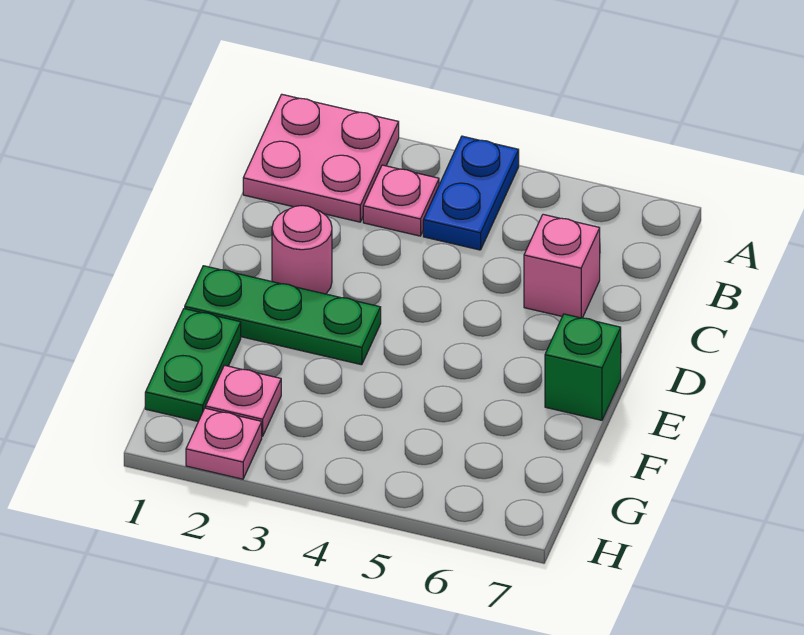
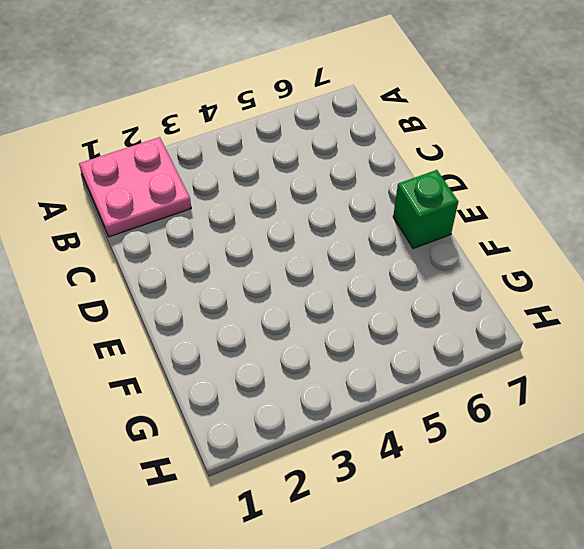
none -> blue plate A4:B4 level 1
none -> pink plate B3 level 1

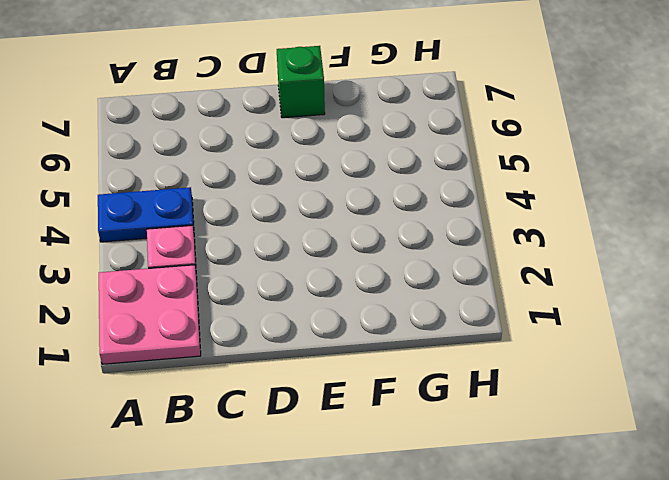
none -> pink brick C6 level 1
none -> pink round brick D2 level 1

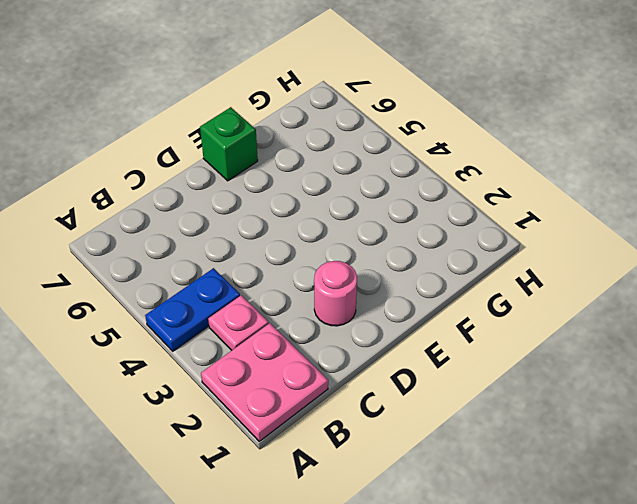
none -> pink brick C6 level 1
none -> green plate E1:E3 level 1

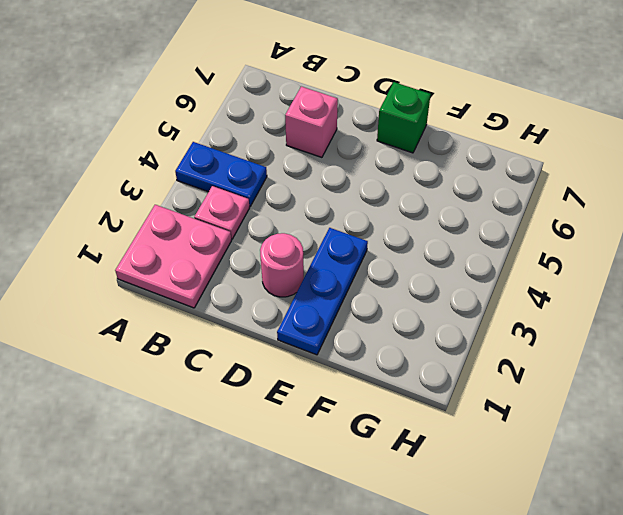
blue plate E1:E3 level 1 -> green plate E1:E3 level 1
none -> green plate F1:G1 level 1
none -> pink plate G2 level 1

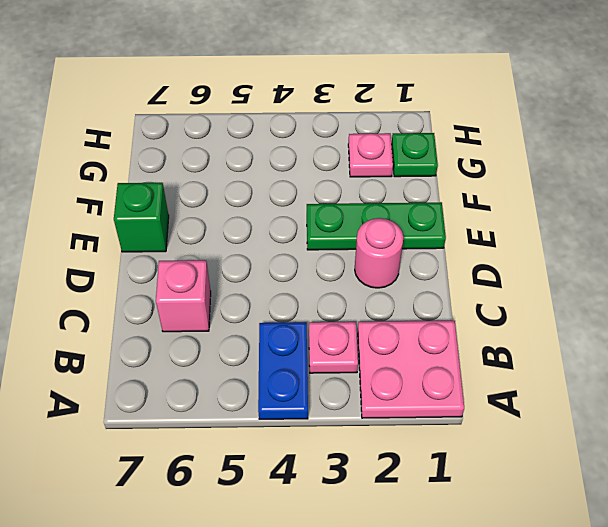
green plate G1 level 1 -> green plate F1:G1 level 1
none -> pink plate H2 level 1

